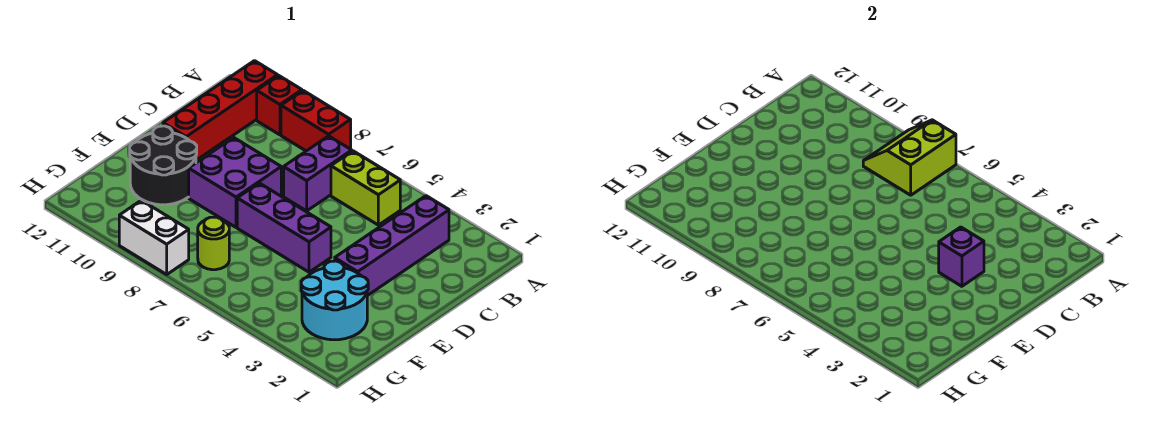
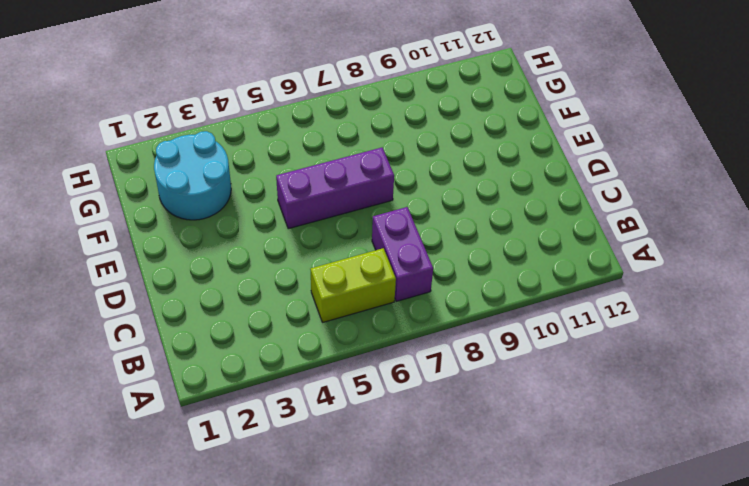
none -> red brick A8:A9 level 1
none -> red brick A10 level 1
none -> red brick A11:D11 level 1

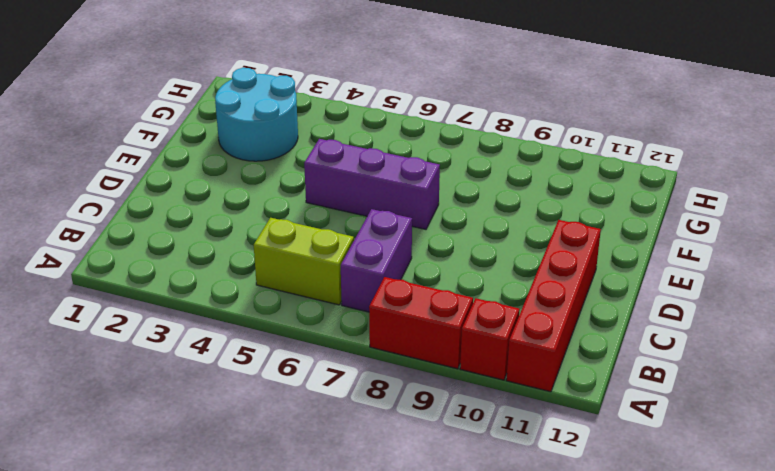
none -> purple brick B3:E3 level 1
none -> purple brick D8:E9 level 1
none -> black round brick E10:F11 level 1

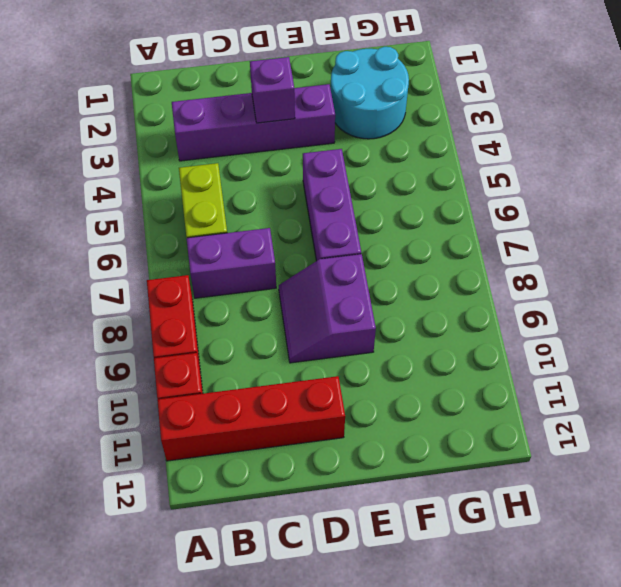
purple slope D8:E9 level 1 top E -> purple brick D8:E9 level 1
none -> black round brick E10:F11 level 1
none -> lime round brick G7 level 1
none -> white brick H8:H9 level 1

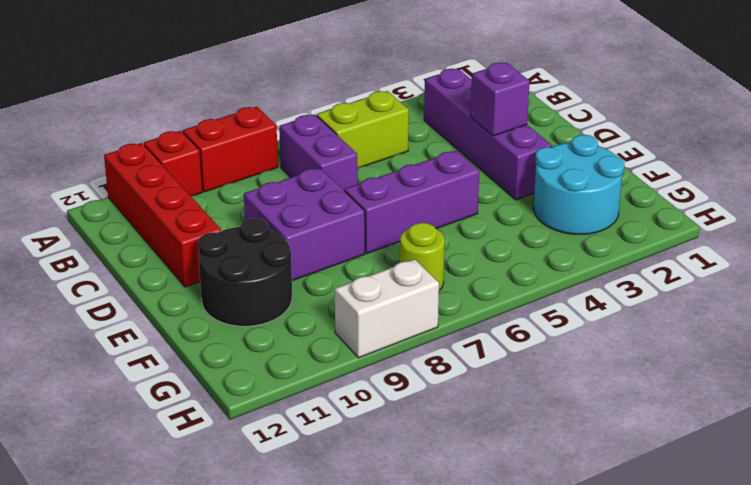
none -> lime slope A7:B8 level 2 top 7

